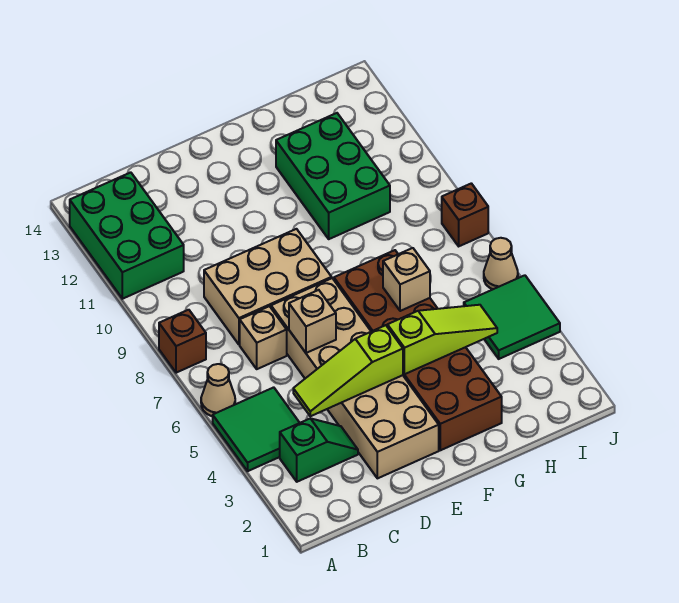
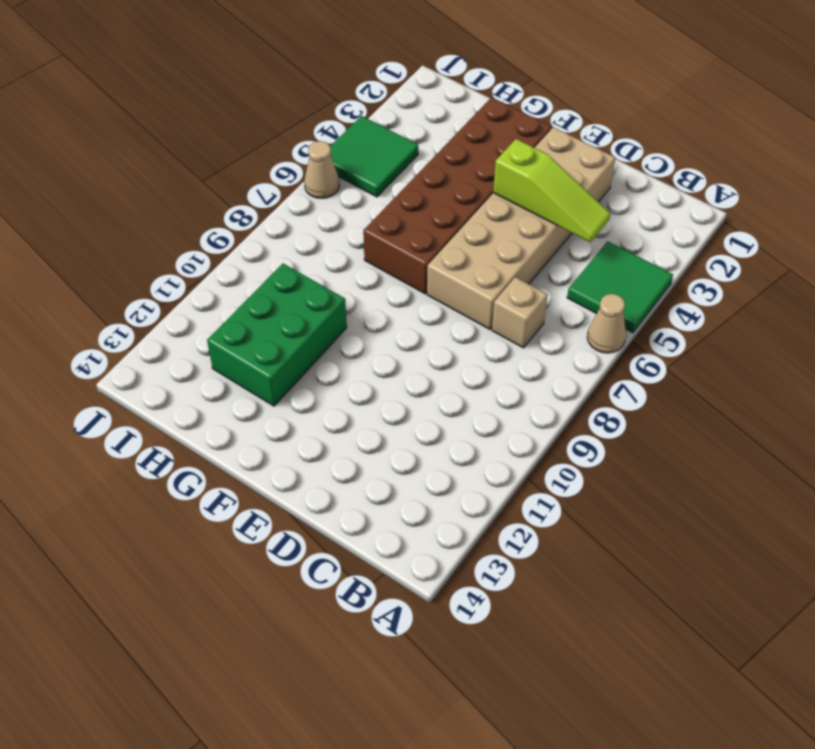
none -> brown brick A8 level 1
none -> green brick A11:B13 level 1
none -> green slope B3:C3 level 1 top B

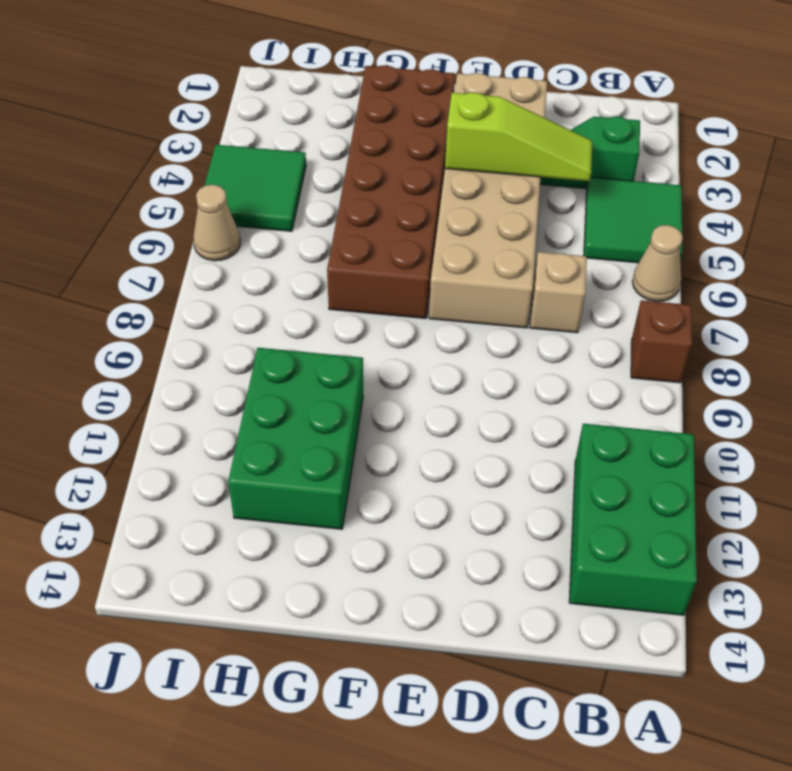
none -> tan brick C8:E9 level 1
none -> brown brick J8 level 1
none -> tan brick D6 level 2

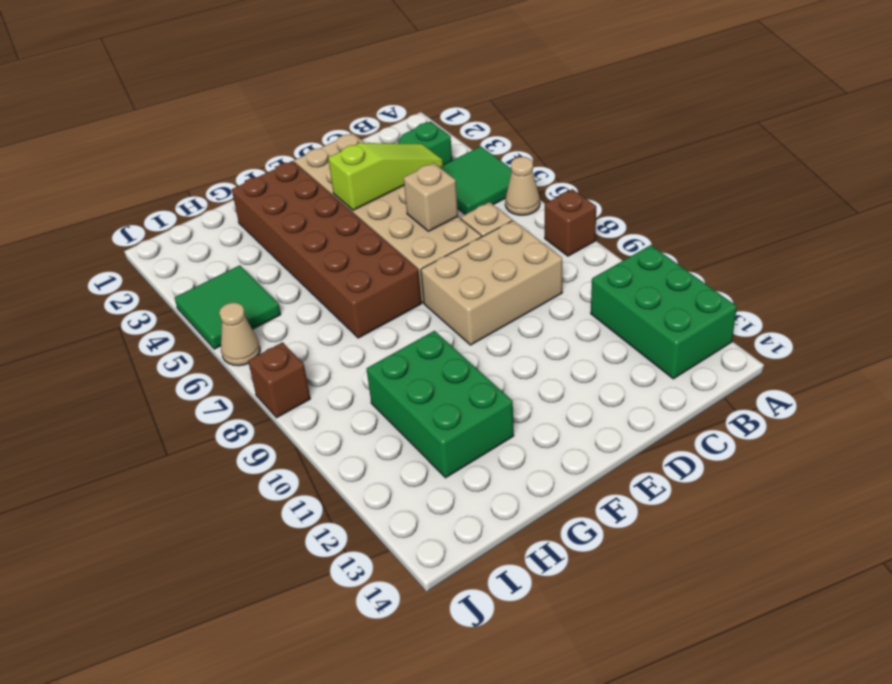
none -> lime slope F4:H4 level 2 top F
none -> tan brick G6 level 2

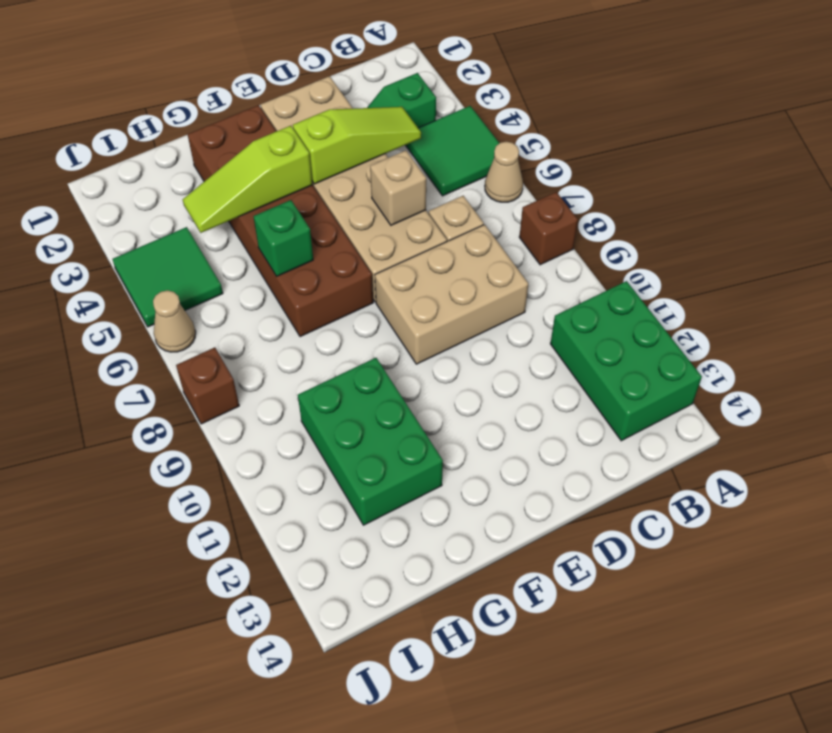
green brick G6 level 2 -> tan brick G6 level 2

